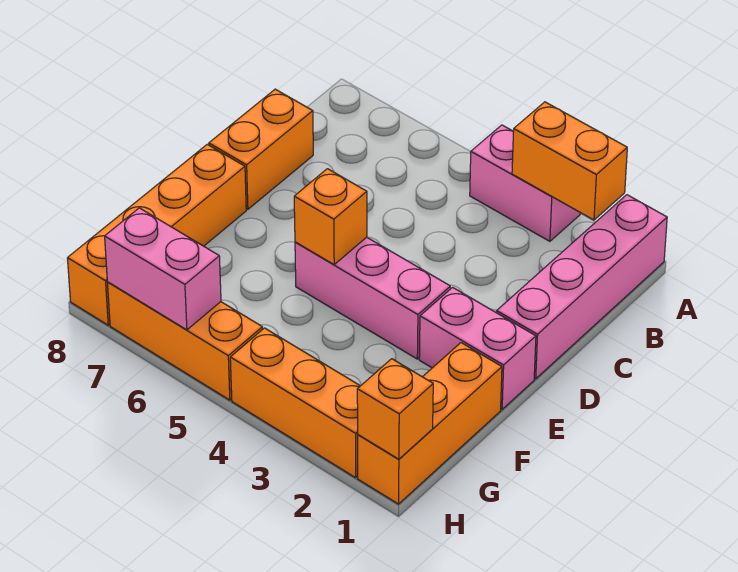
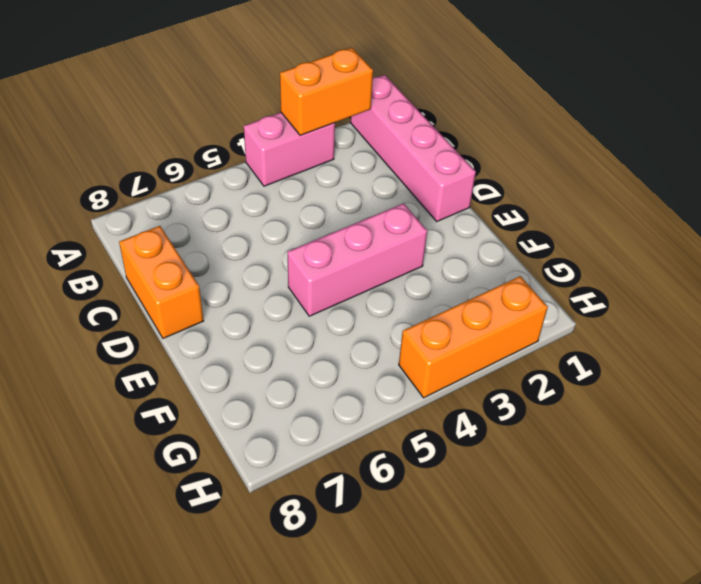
none -> pink brick E1:E2 level 1
none -> orange brick E8:H8 level 1
none -> orange brick F1:H1 level 1

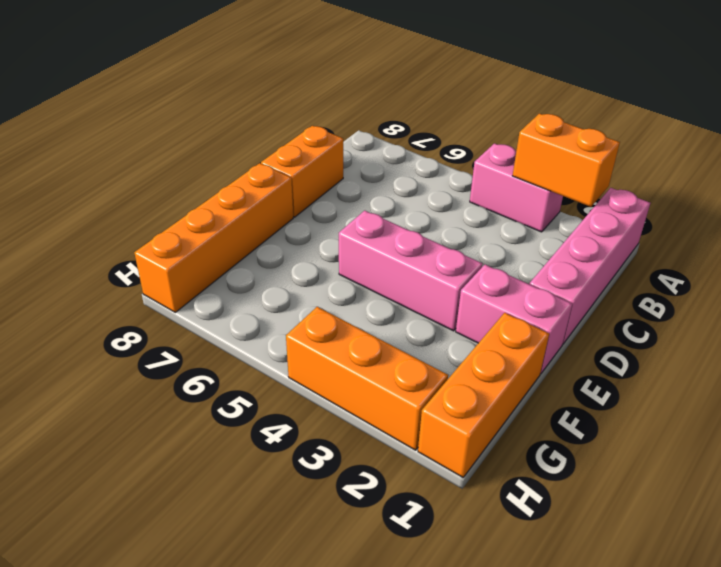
none -> orange brick H5:H7 level 1
none -> orange brick E5 level 2
none -> orange brick H1 level 2

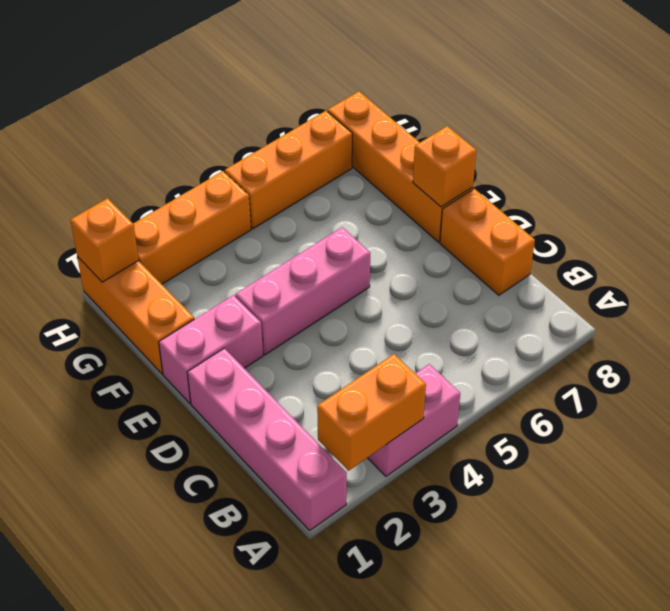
orange brick E8 level 2 -> orange brick E5 level 2
none -> pink brick H6:H7 level 2

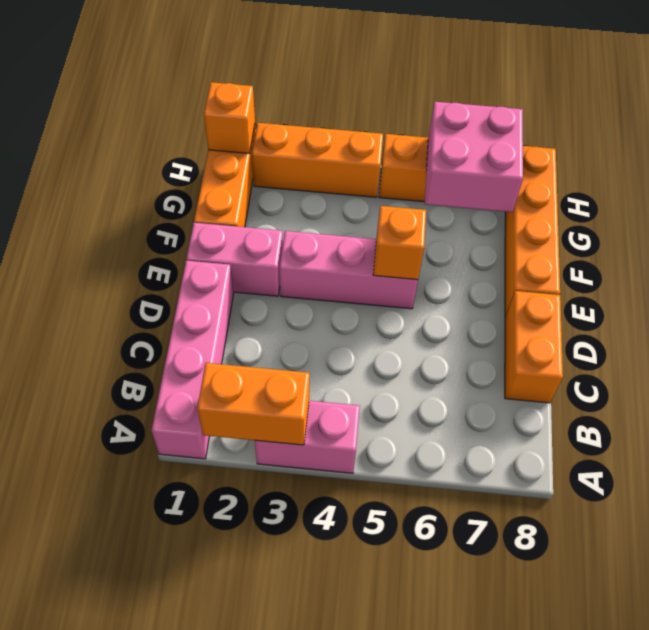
pink brick G6:H7 level 2 -> pink brick H6:H7 level 2

